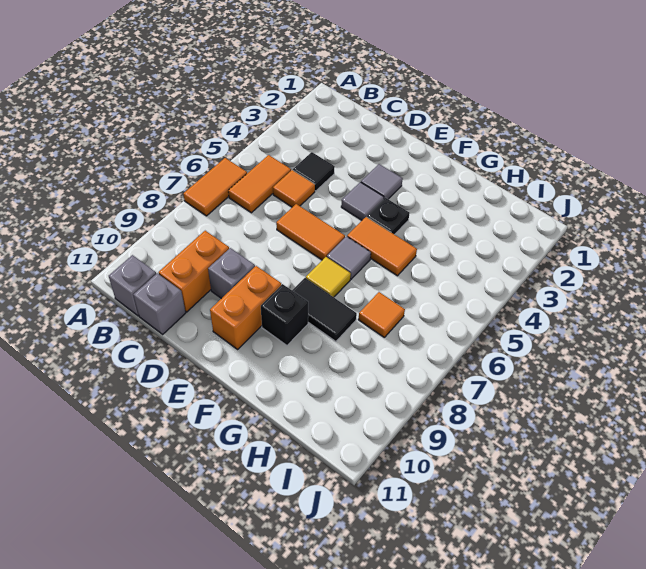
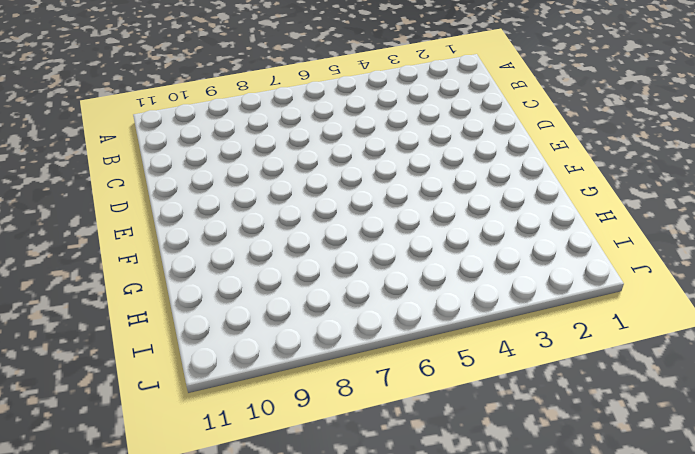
none -> orange tile A6:A7 level 1
none -> orange tile B5:B6 level 1
none -> grey brick B11 level 1

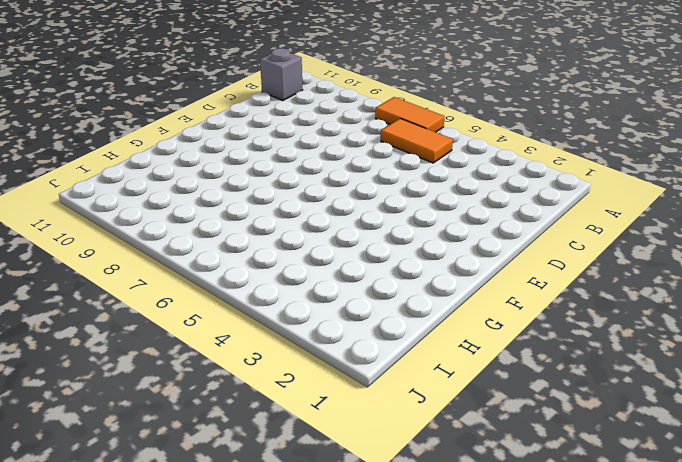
none -> black tile C4 level 1
none -> orange tile C5 level 1
none -> orange brick C9:C10 level 1

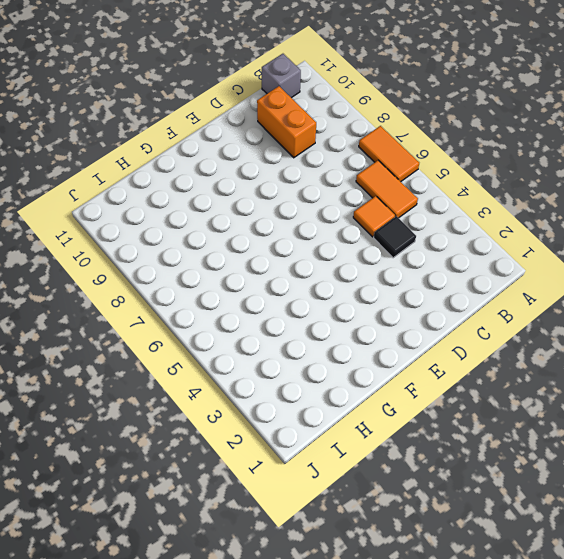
none -> grey brick C11 level 1
none -> orange tile D6:E6 level 1
none -> grey brick D9 level 1

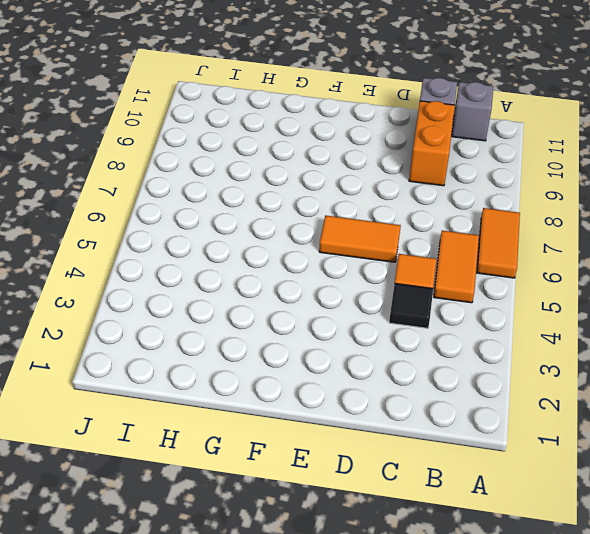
none -> grey brick D9 level 1
none -> grey tile E3 level 1
none -> grey tile E4 level 1

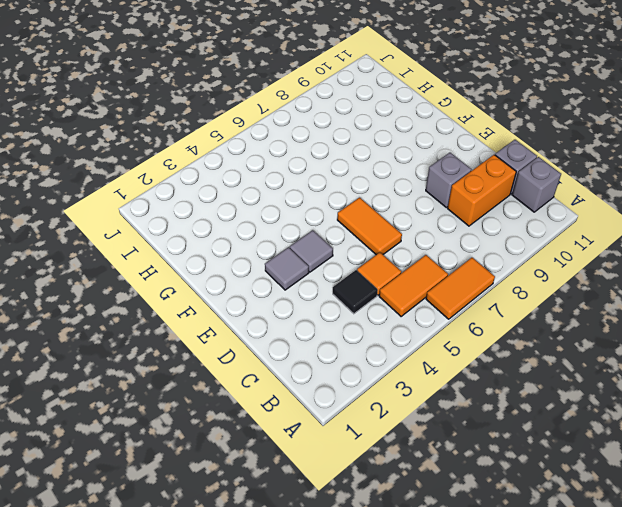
none -> orange brick E9:E10 level 1
none -> black plate F4 level 1
none -> orange tile F5:G5 level 1

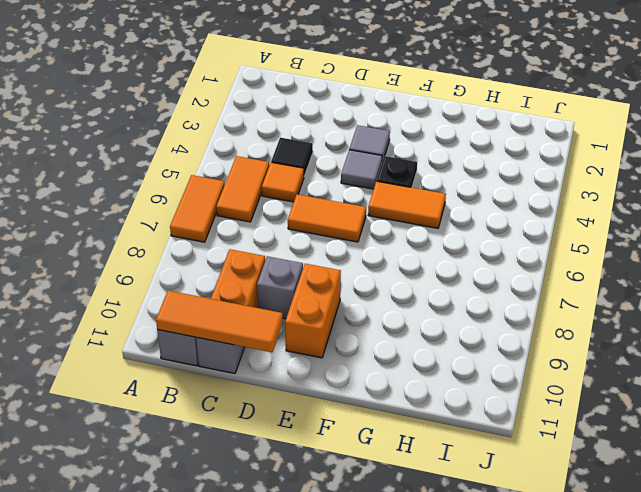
orange tile B11:D11 level 2 -> none
none -> grey tile F6 level 1
none -> yellow tile F7 level 1
none -> black tile F8:G8 level 1

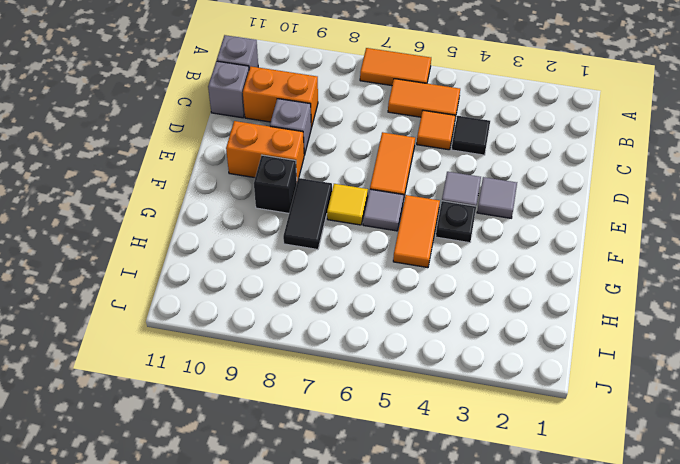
none -> orange tile H7 level 1

